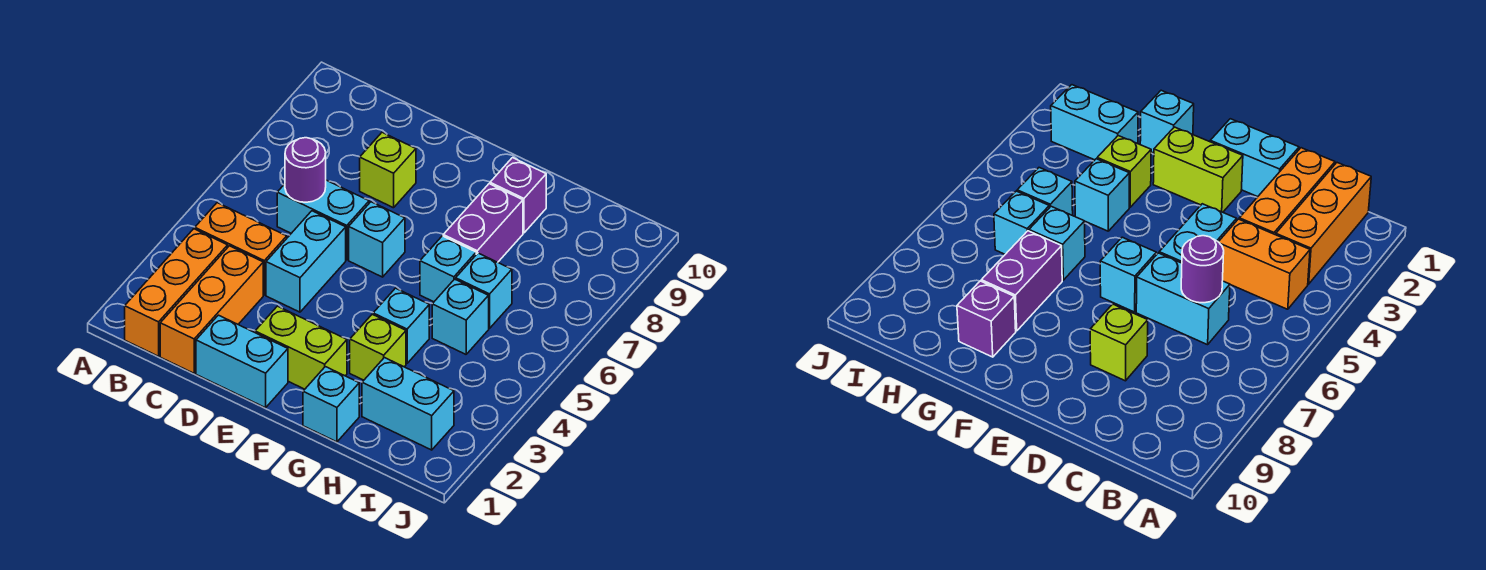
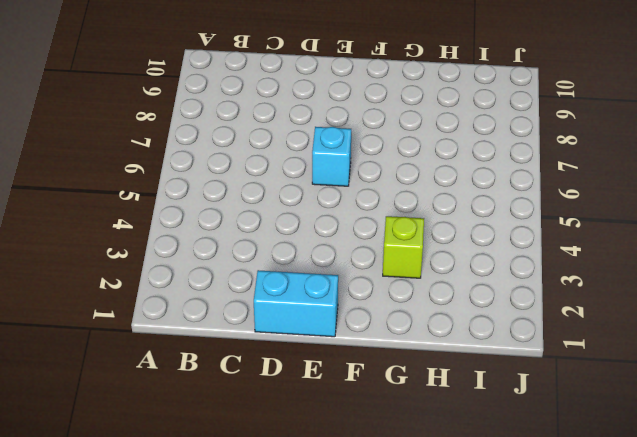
none -> orange brick B1:B3 level 1
none -> orange brick B4:C4 level 1
none -> orange brick C1:C3 level 1

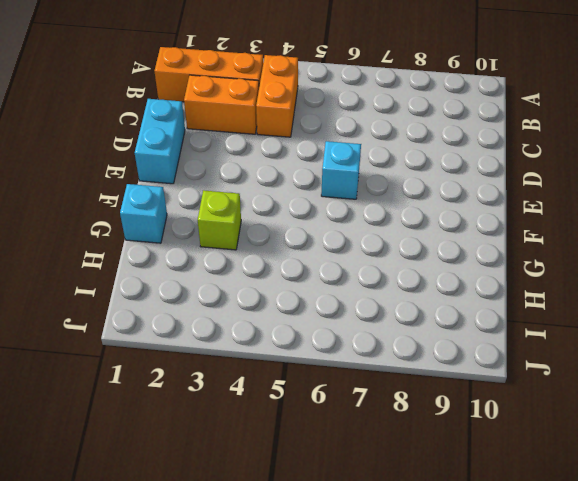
orange brick C2:C3 level 1 -> orange brick C1:C3 level 1
none -> cyan brick C6:D6 level 1
none -> cyan brick D4:D5 level 1
none -> lime brick D8 level 1

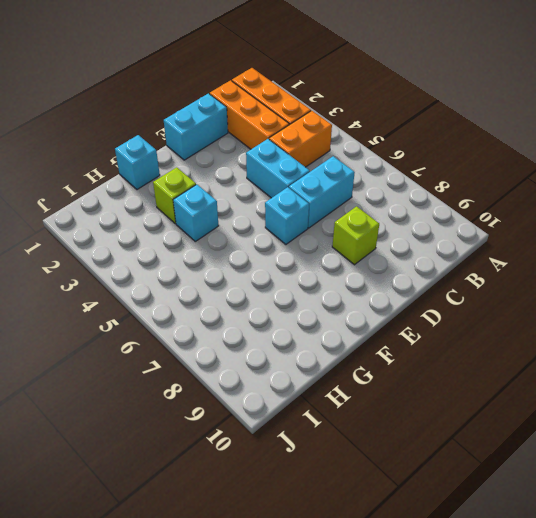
none -> lime brick E2:F2 level 1
none -> cyan brick G6 level 1
none -> purple brick G7:G8 level 1

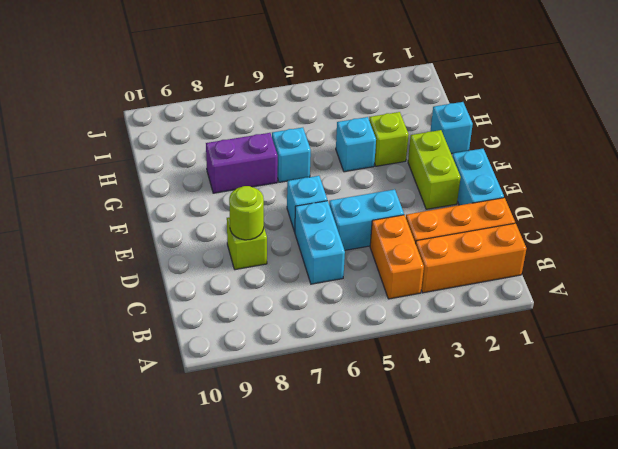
lime round brick D8 level 2 -> none
none -> purple brick G9 level 1
none -> cyan brick H2:I2 level 1
none -> cyan brick H5 level 1

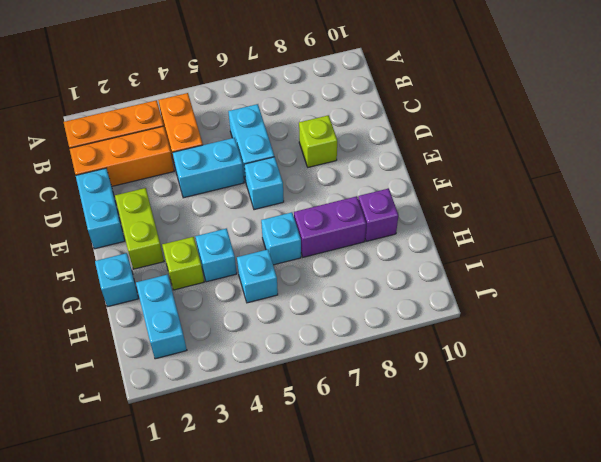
none -> cyan brick H6 level 1
none -> purple round brick C6 level 2

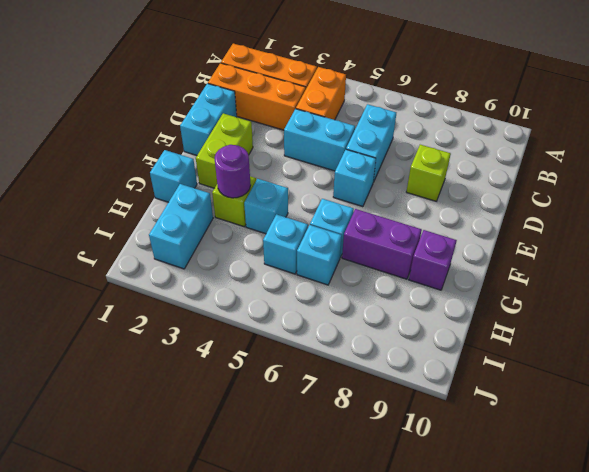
purple round brick G3 level 2 -> purple round brick C6 level 2

